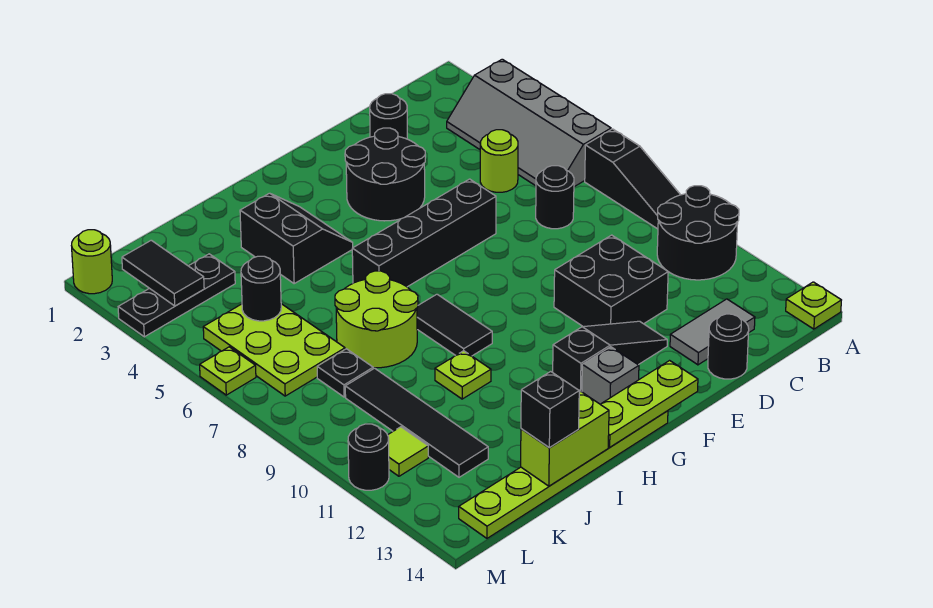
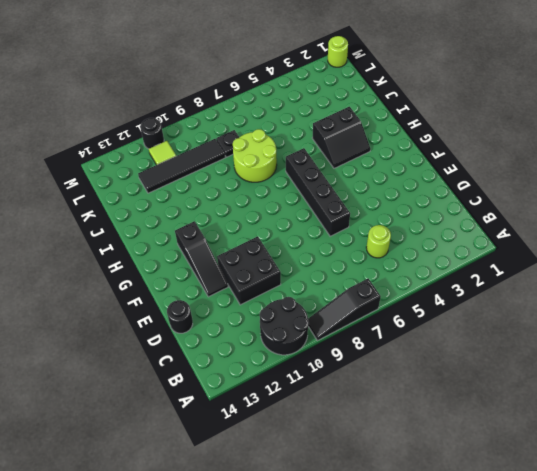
none -> grey slope A3:B6 level 1 top A
none -> lime plate A14 level 1
none -> black round brick C7 level 1
none -> grey tile C13:D13 level 1

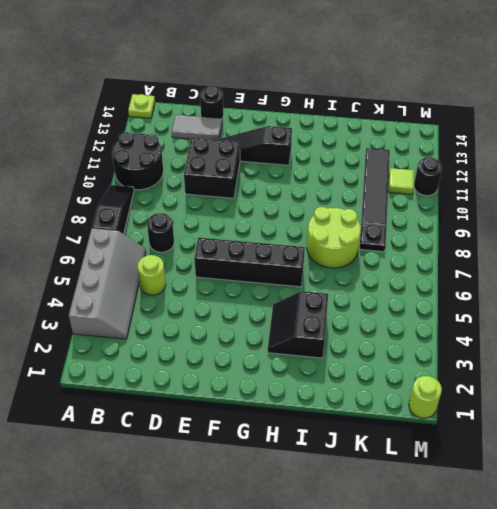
none -> black round brick D2 level 1
none -> black round brick E3:F4 level 1
none -> grey brick G13 level 1
none -> lime plate G14:L14 level 1

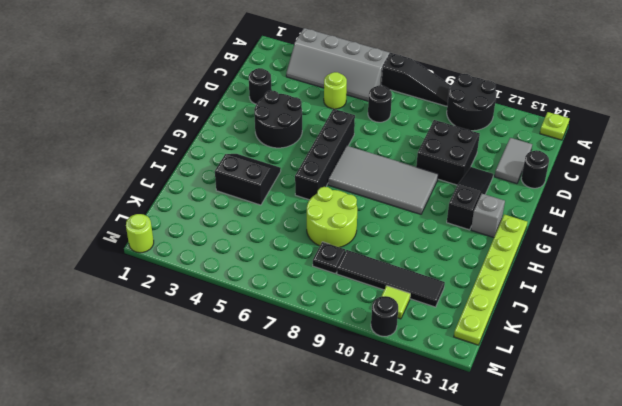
grey tile F7:G10 level 1 -> none
none -> black tile H8:H9 level 1
none -> lime plate I10 level 1
none -> black plate K3:M3 level 1
none -> lime plate K5:L7 level 1

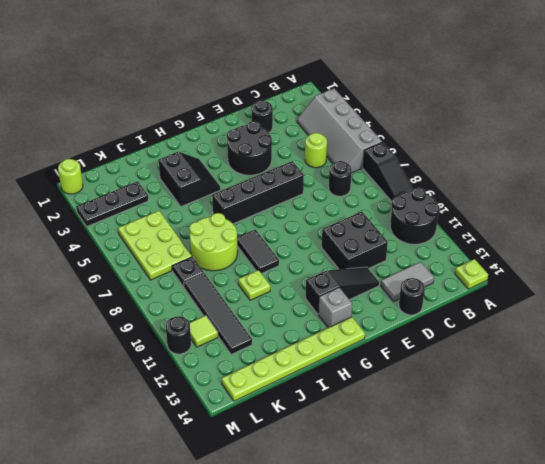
none -> lime plate M6 level 1
none -> lime plate F14:H14 level 2
none -> lime brick I14:J14 level 2
none -> black round brick K5 level 2

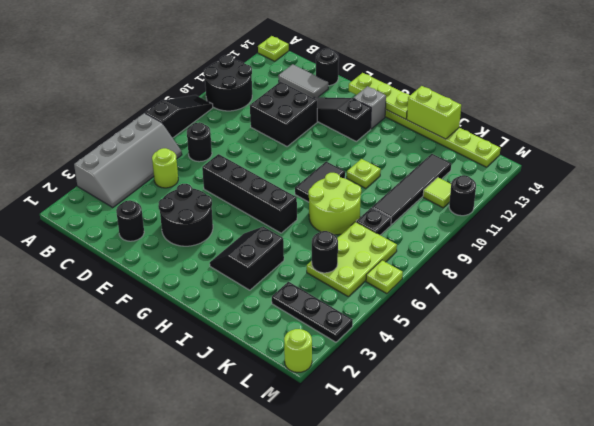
none -> black tile L2:L3 level 2
none -> black brick J14 level 3

